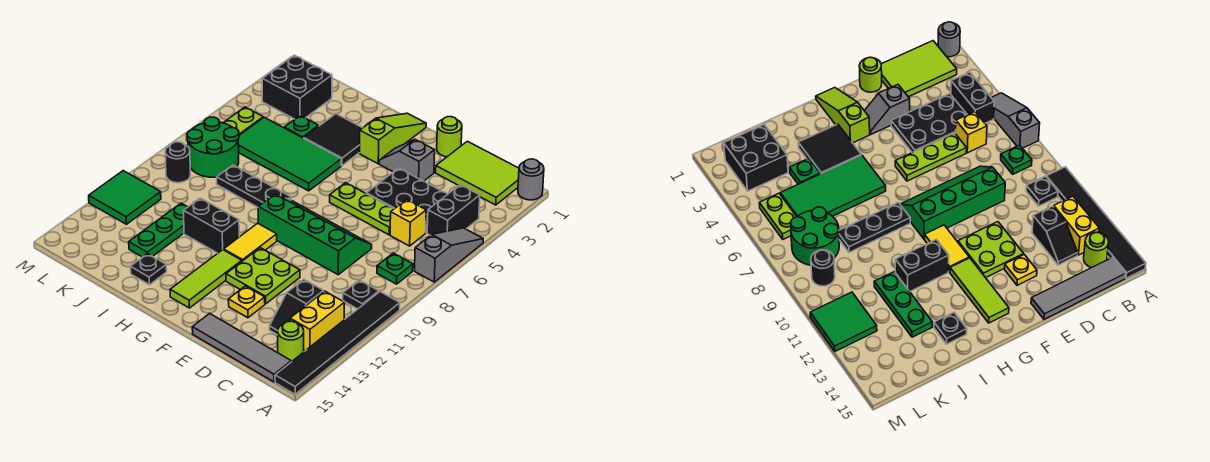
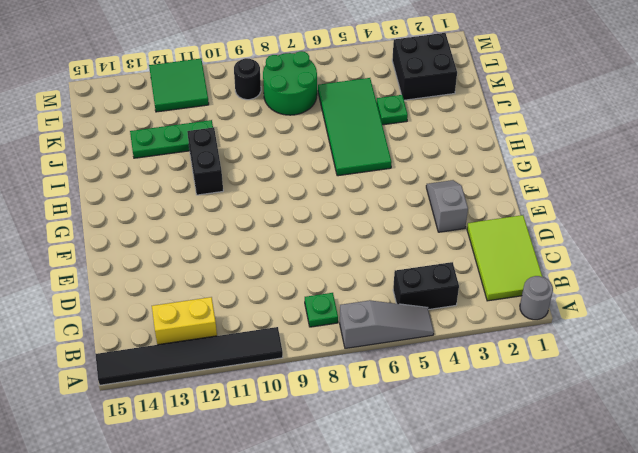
none -> black plate B10 level 1
none -> lime round brick B14 level 1
none -> grey tile B15:E15 level 1
none -> black plate C4:E5 level 1

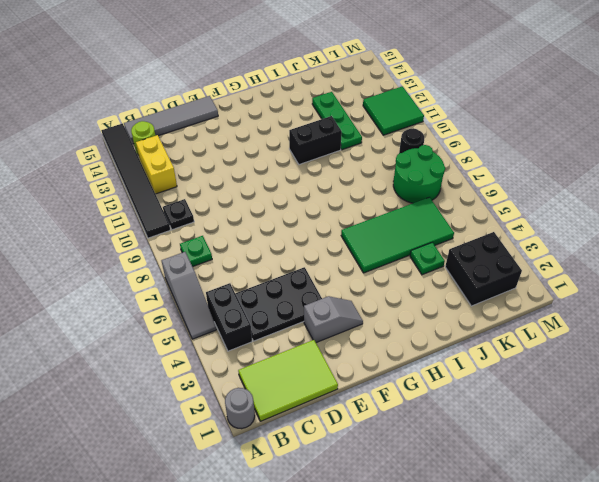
none -> yellow brick C6 level 1
none -> black slope C12:C13 level 1 top 12
none -> lime plate D6:F6 level 1
none -> green slope D8:G9 level 1 top 9

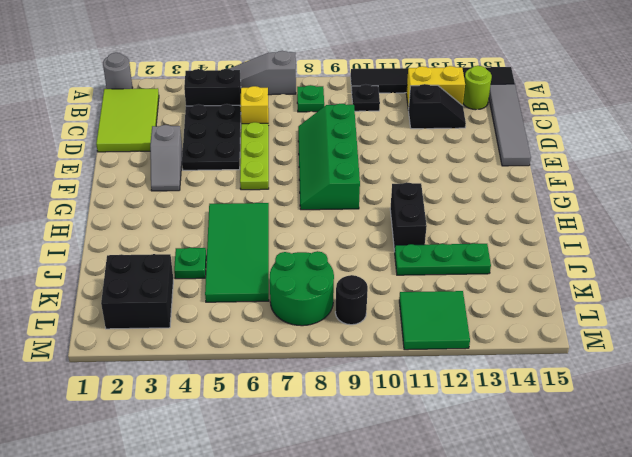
none -> lime round brick E1 level 1
none -> lime plate E11:F12 level 1
none -> yellow plate E13 level 1
none -> lime slope G1:G3 level 1 top 3

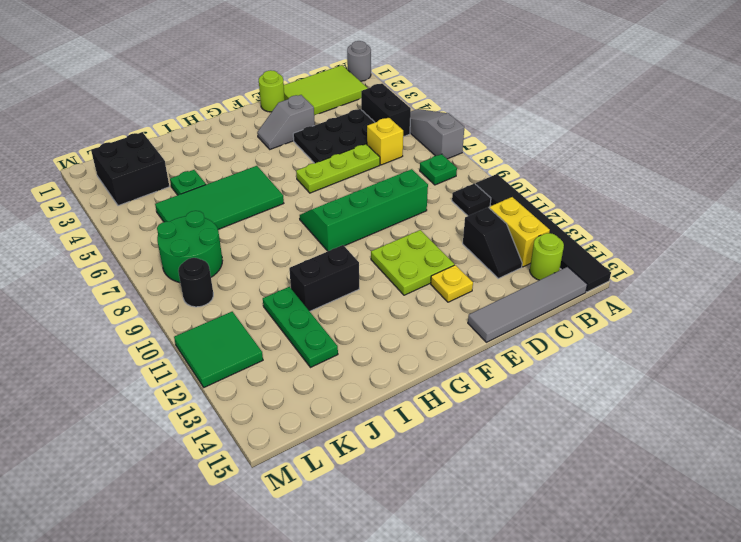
none -> lime slope G1:G3 level 1 top 3
none -> yellow tile G10:G11 level 1
none -> lime tile G12:G14 level 1
none -> black tile H3:I4 level 1

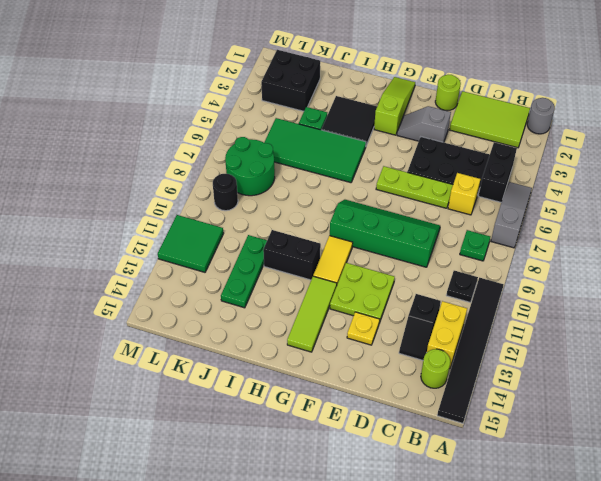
none -> grey tile B15:E15 level 1
none -> black plate H8:J8 level 1
none -> black plate I14 level 1
none -> lime plate L5:L6 level 1

